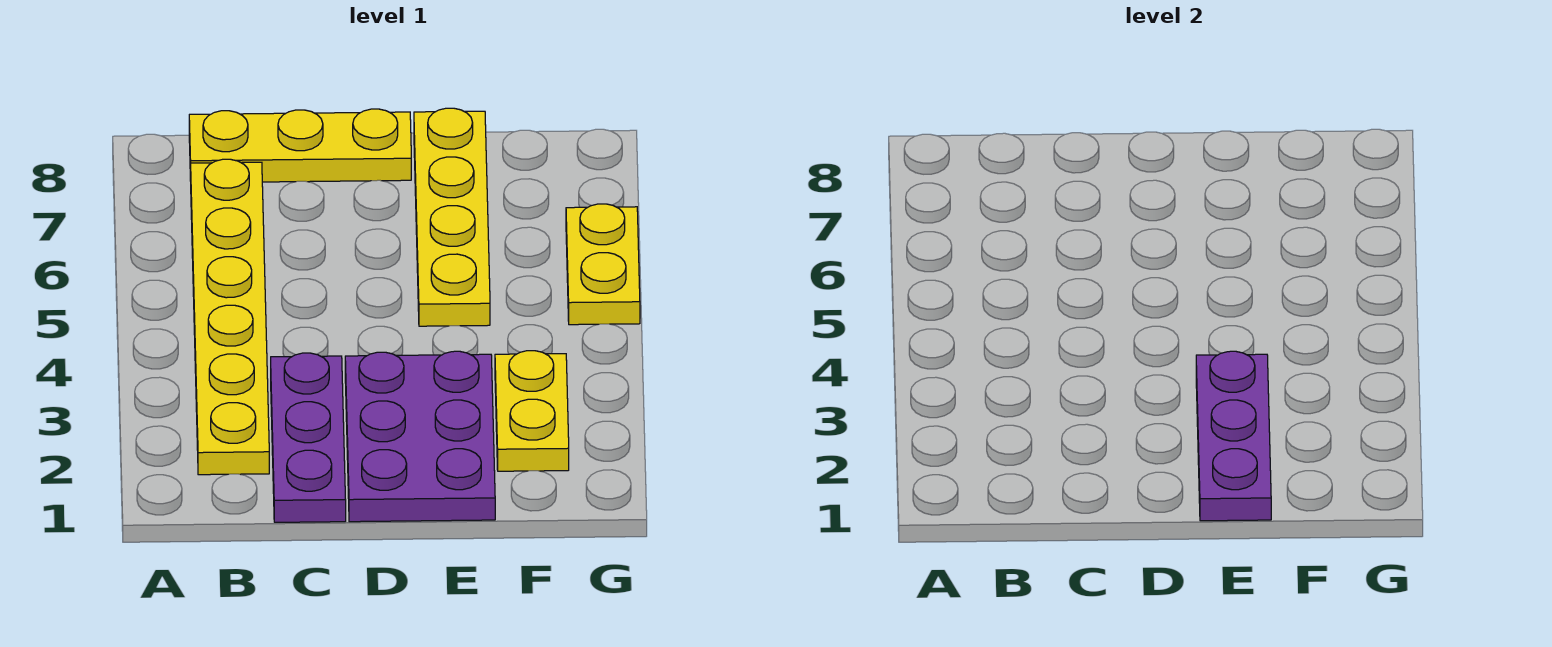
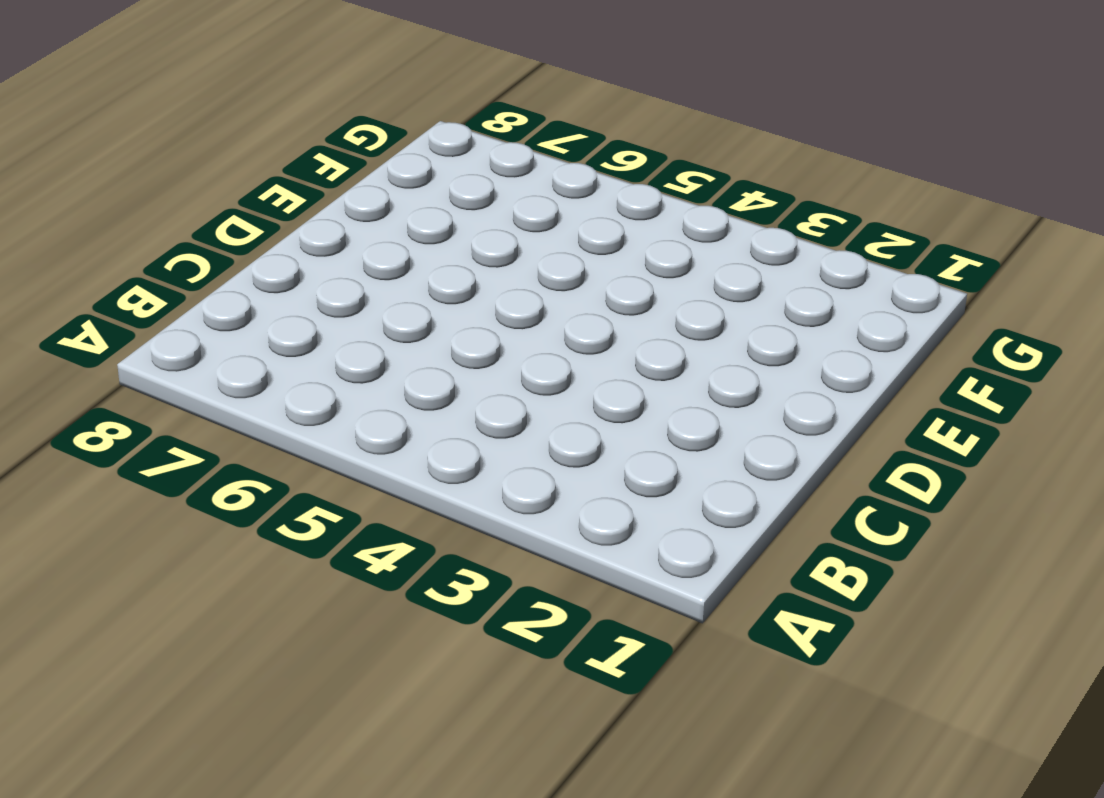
none -> yellow plate B2:B7 level 1
none -> yellow plate B8:D8 level 1

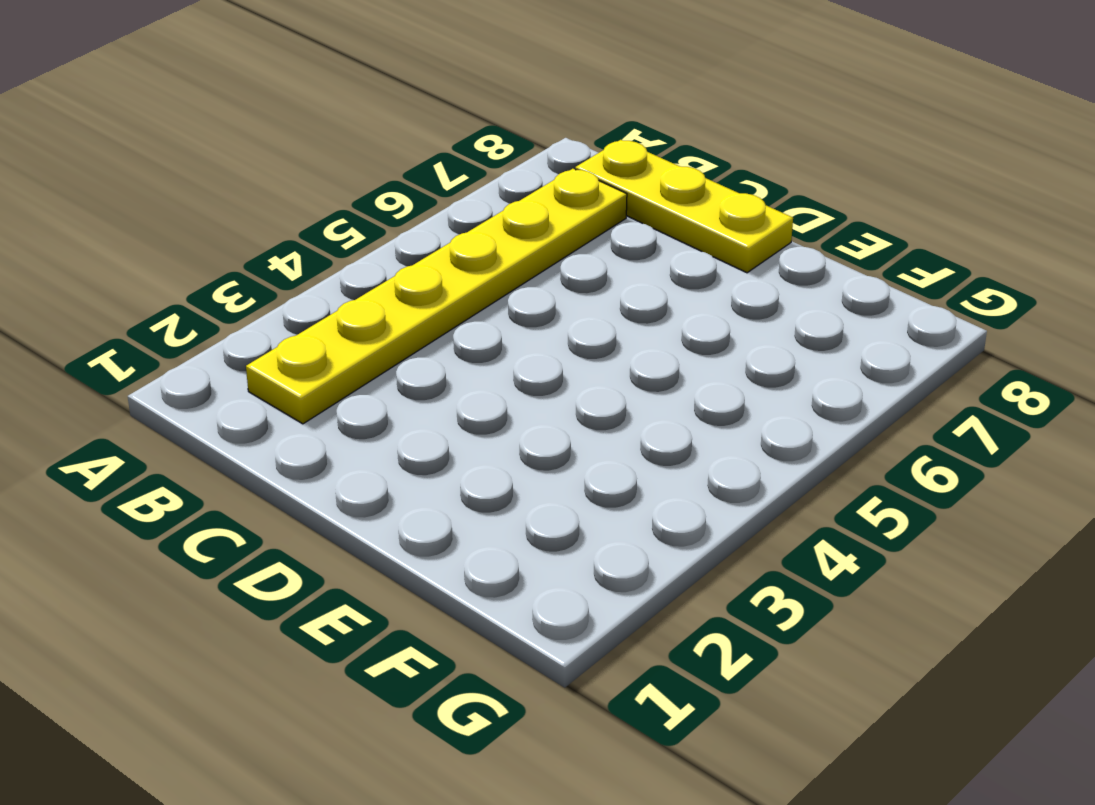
none -> purple plate C1:C3 level 1
none -> purple plate D1:E3 level 1

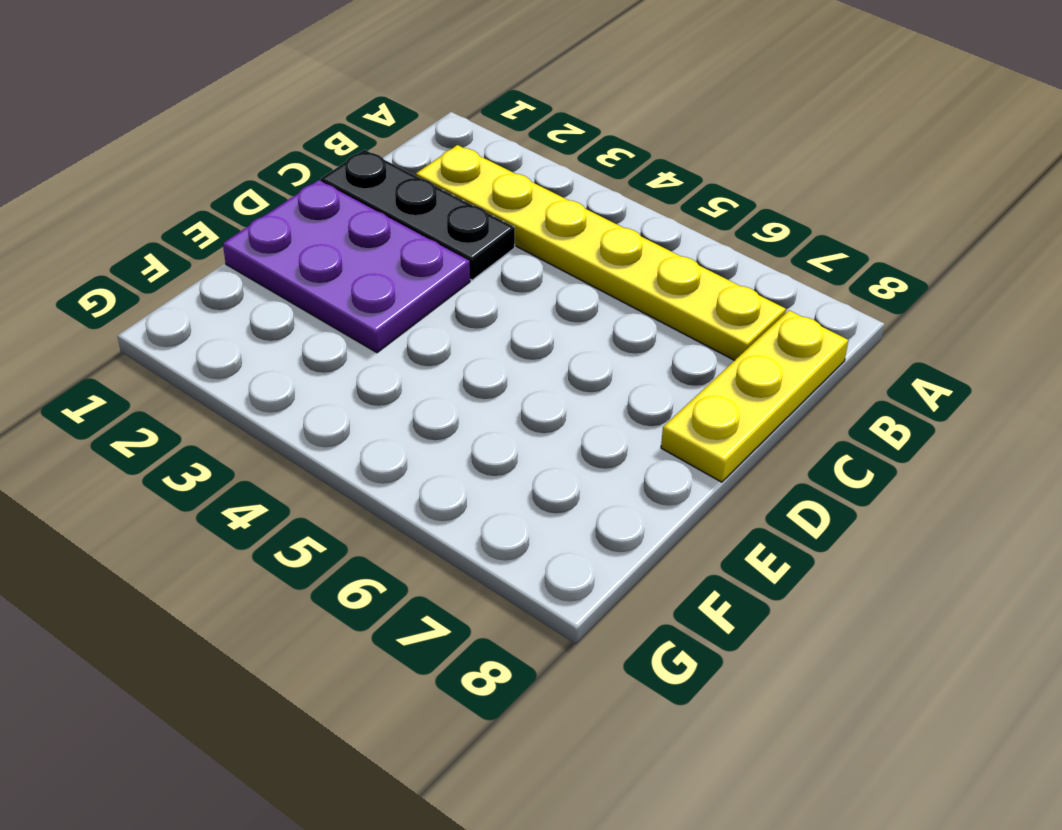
black plate C1:C3 level 1 -> purple plate C1:C3 level 1
none -> yellow plate E5:E8 level 1
none -> yellow plate F2:F3 level 1

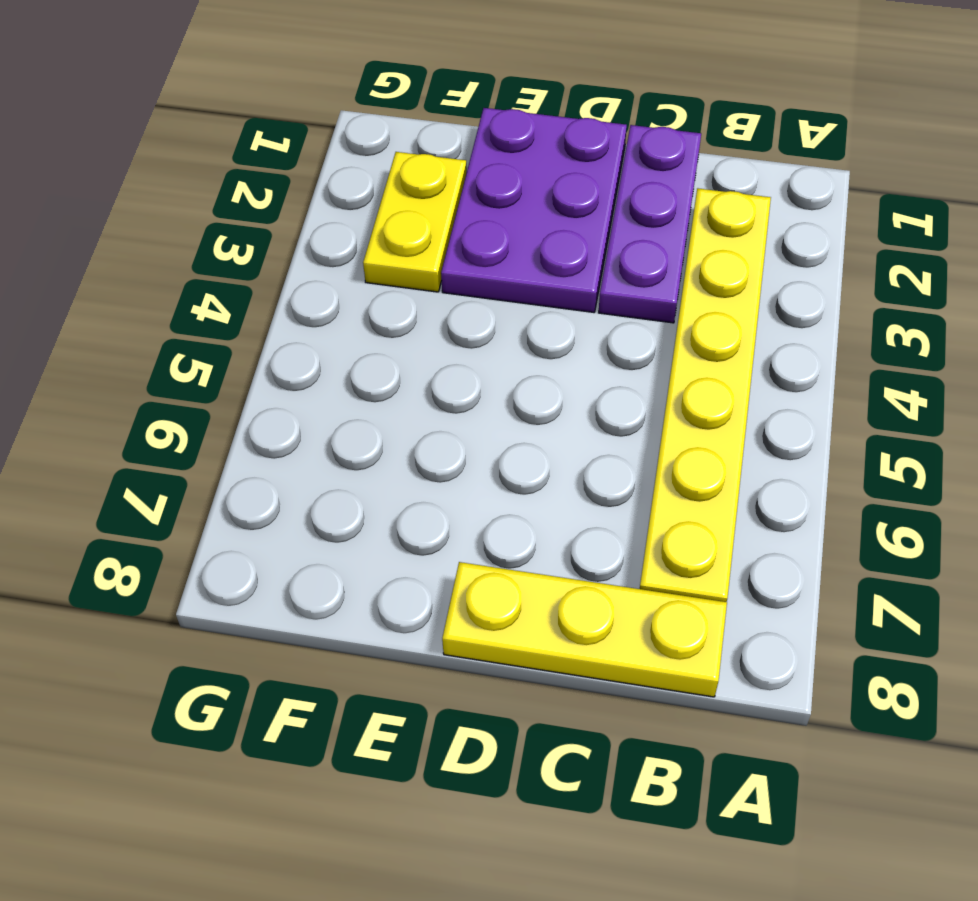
none -> yellow plate E5:E8 level 1
none -> yellow plate G5:G6 level 1

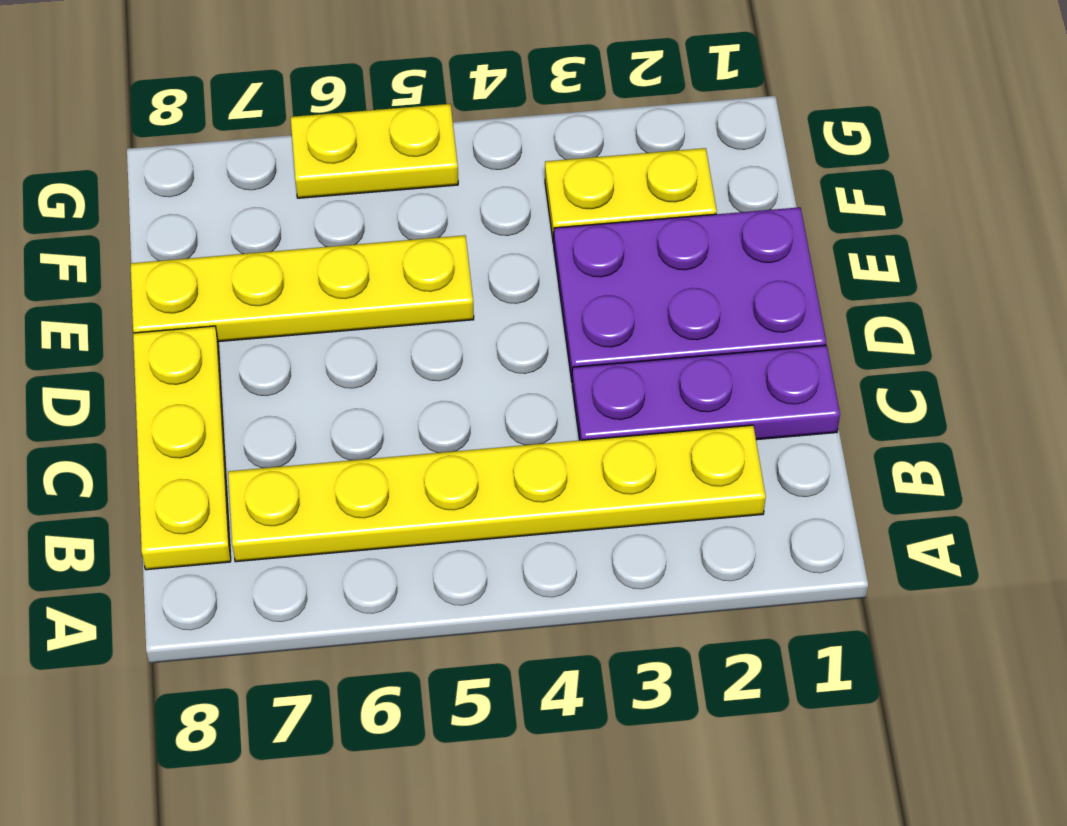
none -> purple plate E1:E3 level 2

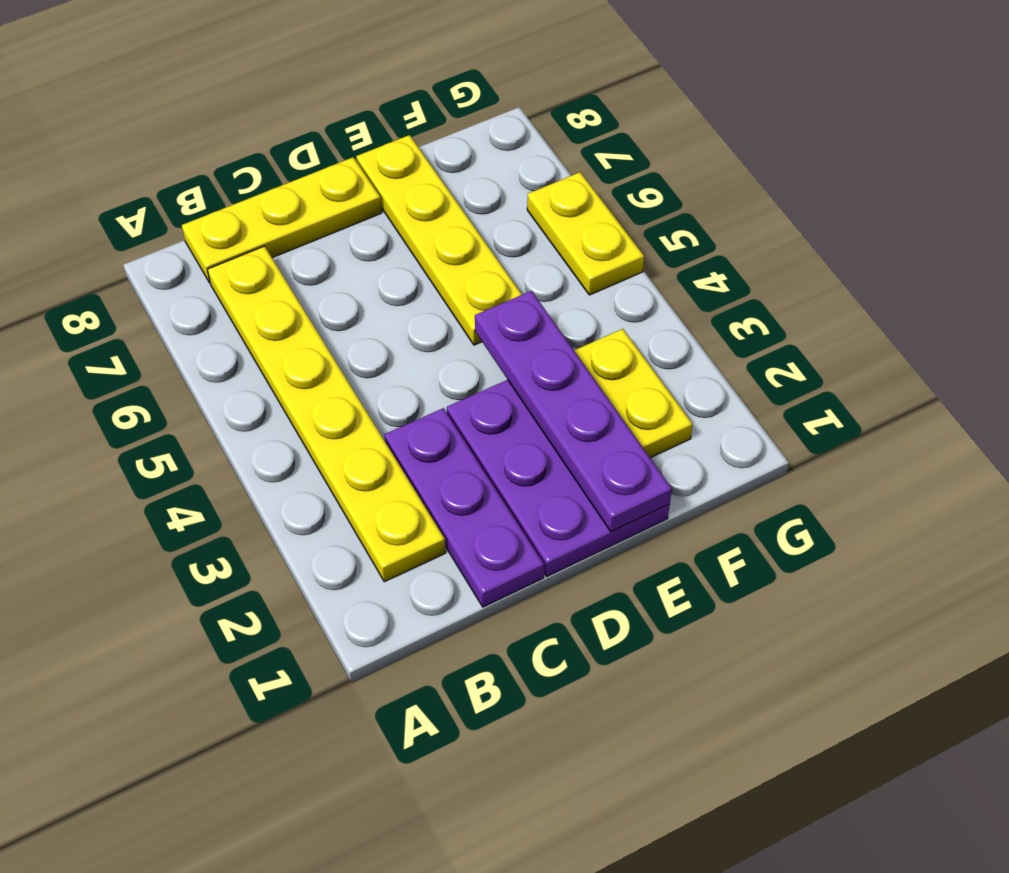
purple plate E1:E4 level 2 -> purple plate E1:E3 level 2

